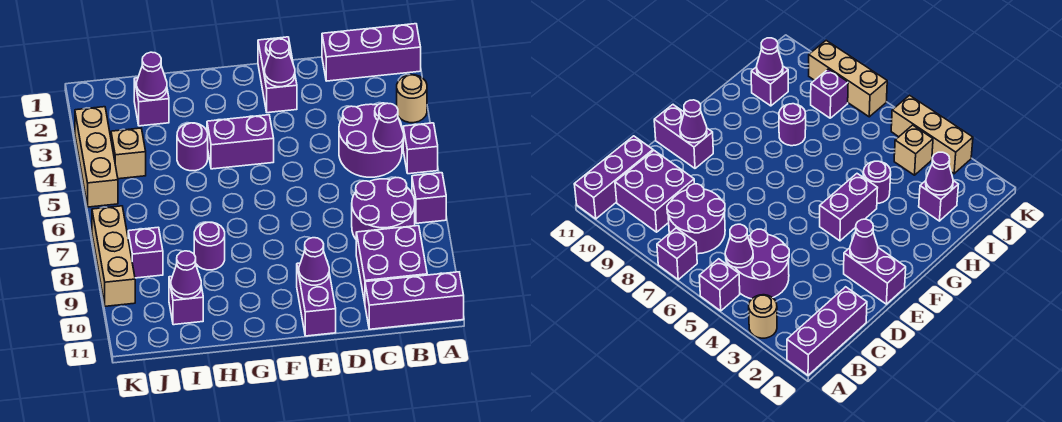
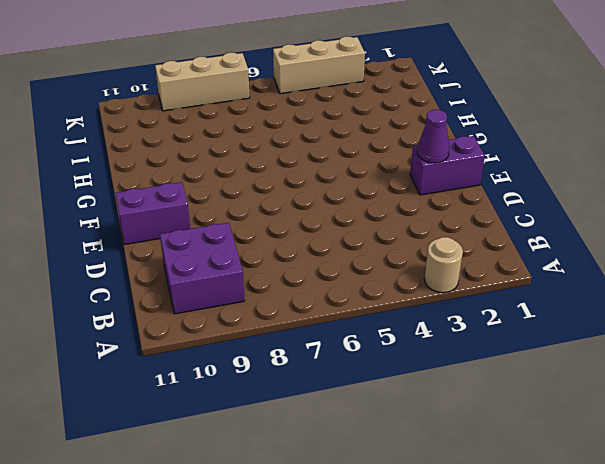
none -> purple brick A1:C1 level 1
none -> purple brick A5 level 1
none -> purple brick A7 level 1

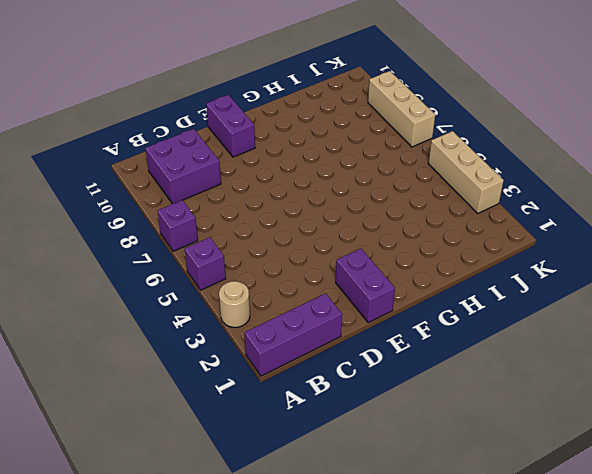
none -> purple brick A11:C11 level 1
none -> purple round brick B4:C5 level 1
none -> purple round brick B7:C8 level 1

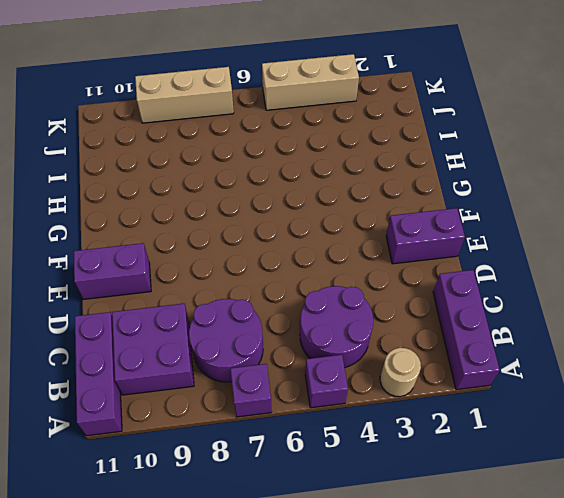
none -> purple brick F4:G4 level 1
none -> purple round brick H4 level 1
none -> purple round brick H8 level 1

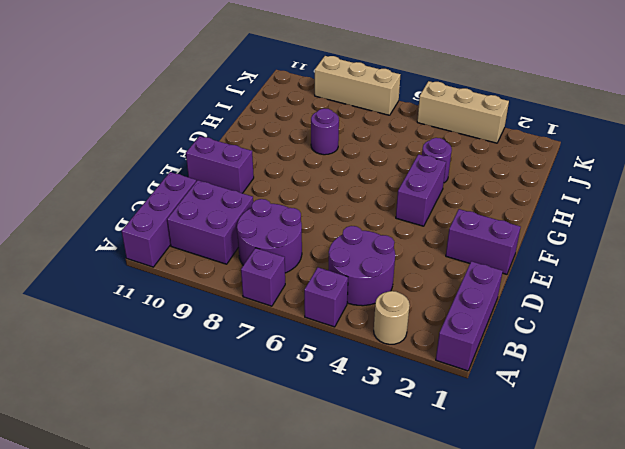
none -> purple brick I2 level 1
none -> purple brick I10 level 1
none -> tan brick J4 level 1

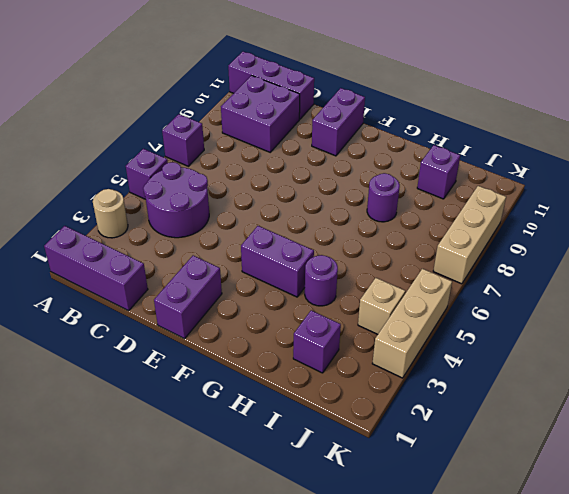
none -> purple round brick B7:C8 level 1
none -> purple brick J8 level 1
none -> purple cone B5 level 2

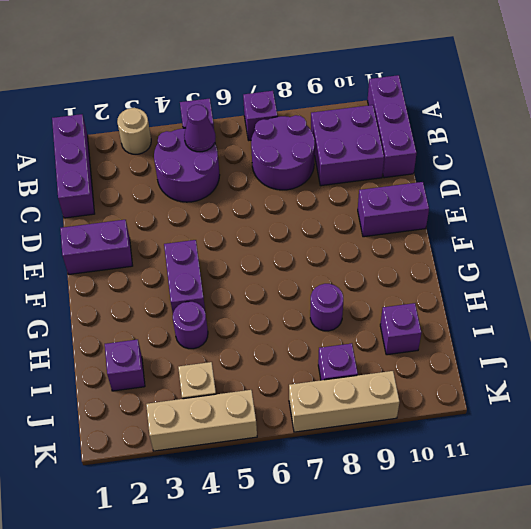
none -> purple cone E2 level 2
none -> purple cone E10 level 2
none -> purple cone I2 level 2

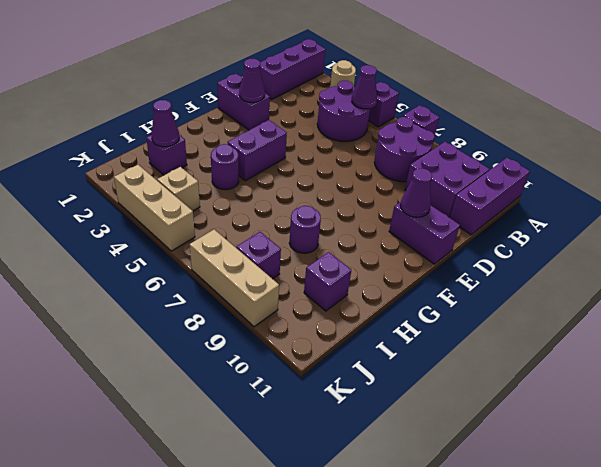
none -> purple cone I10 level 2

